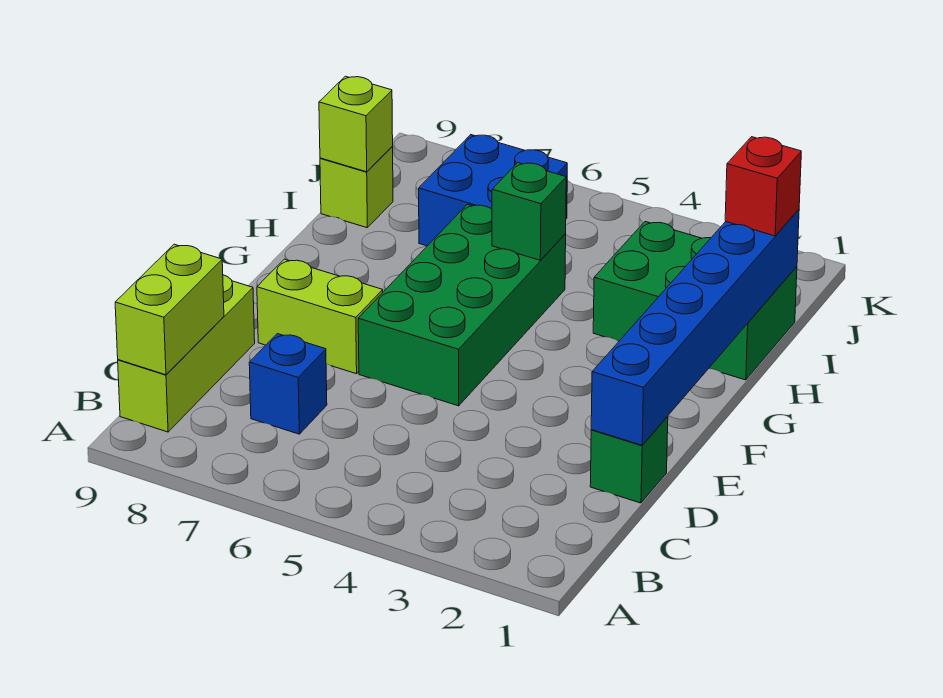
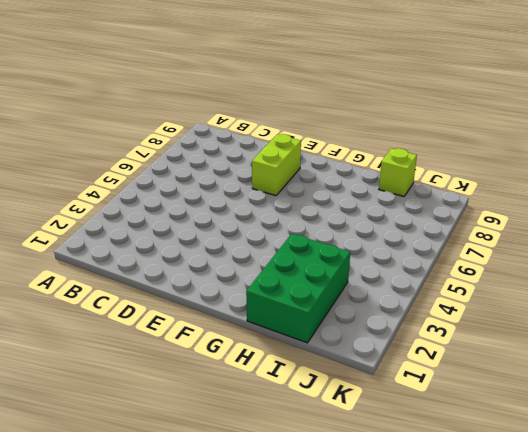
none -> lime brick B9:D9 level 1
none -> blue brick C7 level 1
none -> green brick D1 level 1

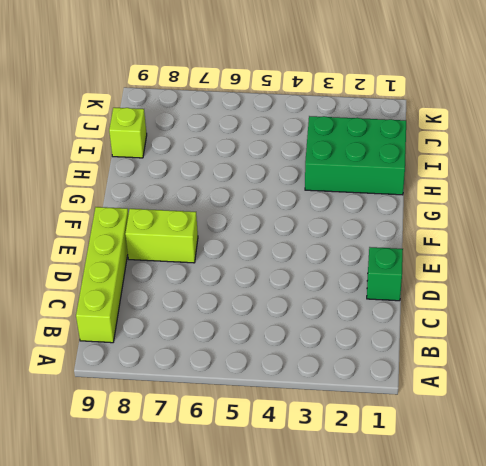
lime brick B9:E9 level 1 -> lime brick B9:D9 level 1
none -> blue brick C7 level 1
none -> green brick E5:H6 level 1
none -> blue brick I6:J7 level 1

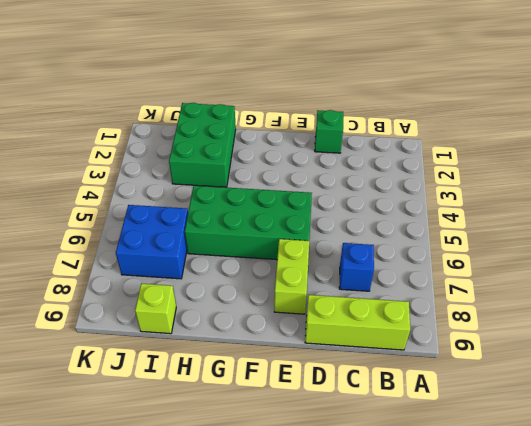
none -> lime brick B9:C9 level 2
none -> blue brick D1:I1 level 2
none -> green brick H5 level 2

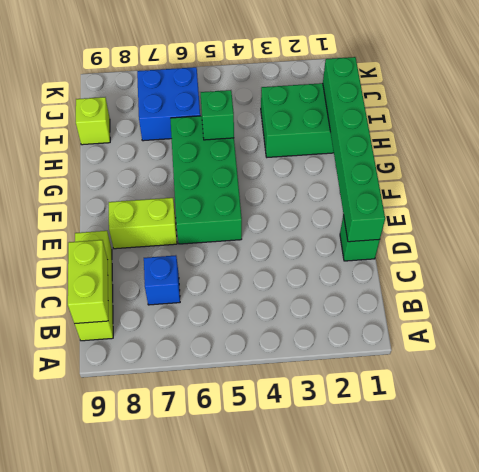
green brick D1:I1 level 2 -> blue brick D1:I1 level 2
none -> lime brick I9 level 2
none -> red brick I1 level 3

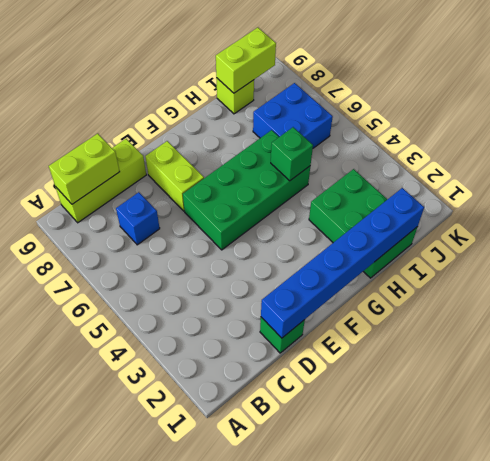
lime brick I9:J9 level 2 -> lime brick I9 level 2
none -> red brick I1 level 3

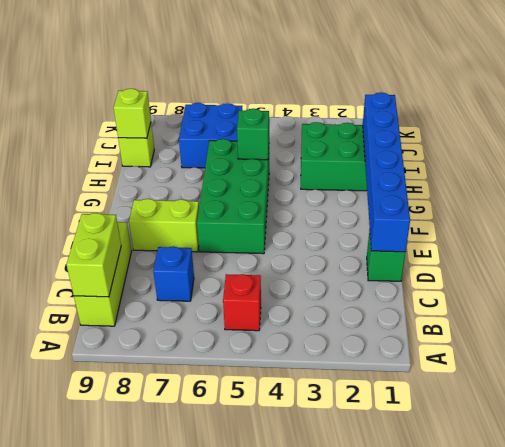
red brick B5 level 1 -> red brick I1 level 3

